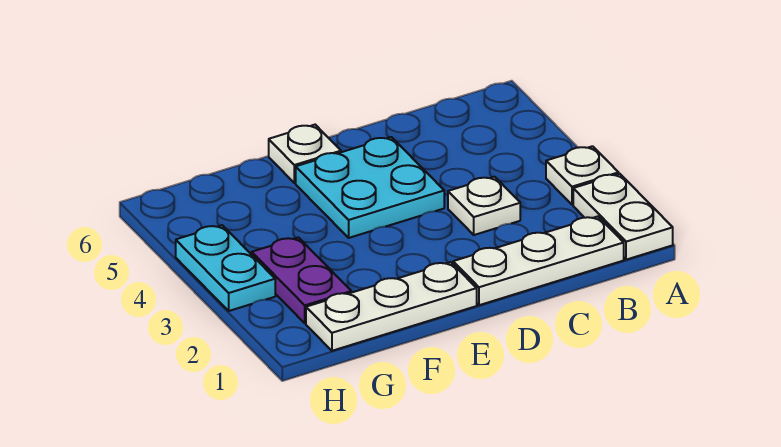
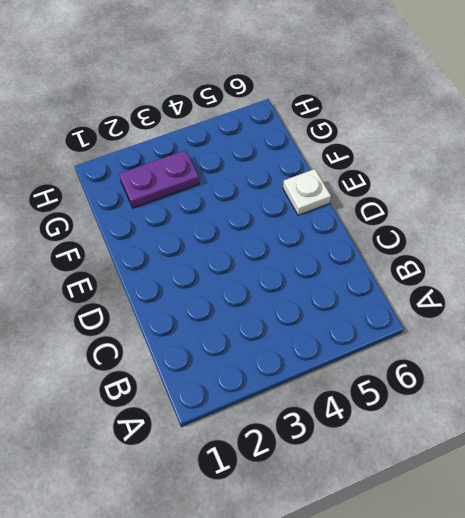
none -> white plate A1:A2 level 1
none -> white plate A3 level 1

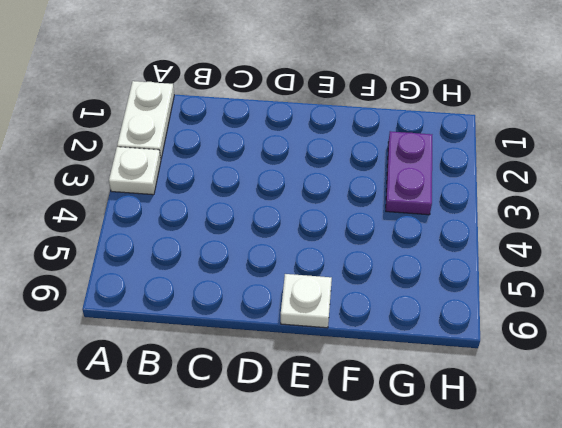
none -> white plate B1:D1 level 1
none -> white plate C3 level 1

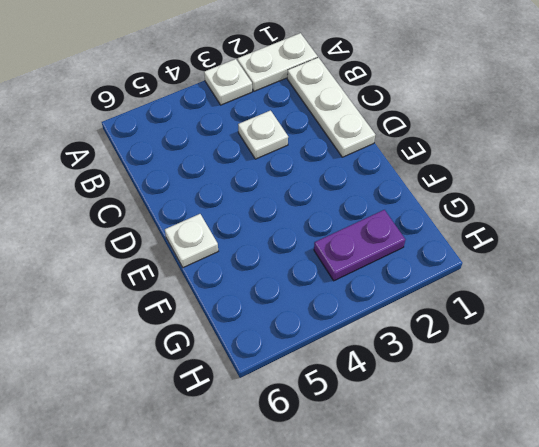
none -> cyan plate D4:E5 level 1
none -> white plate E1:G1 level 1

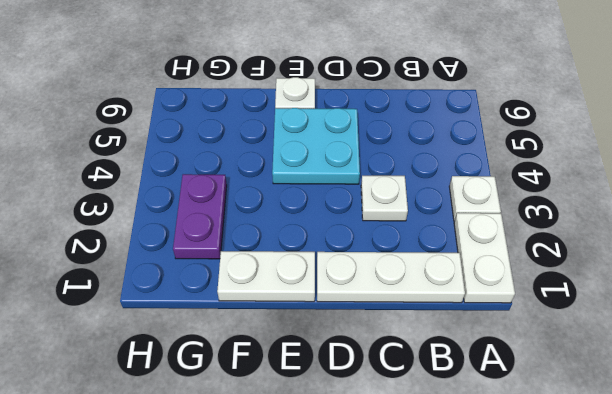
white plate E1:F1 level 1 -> white plate E1:G1 level 1
none -> cyan plate H3:H4 level 1

